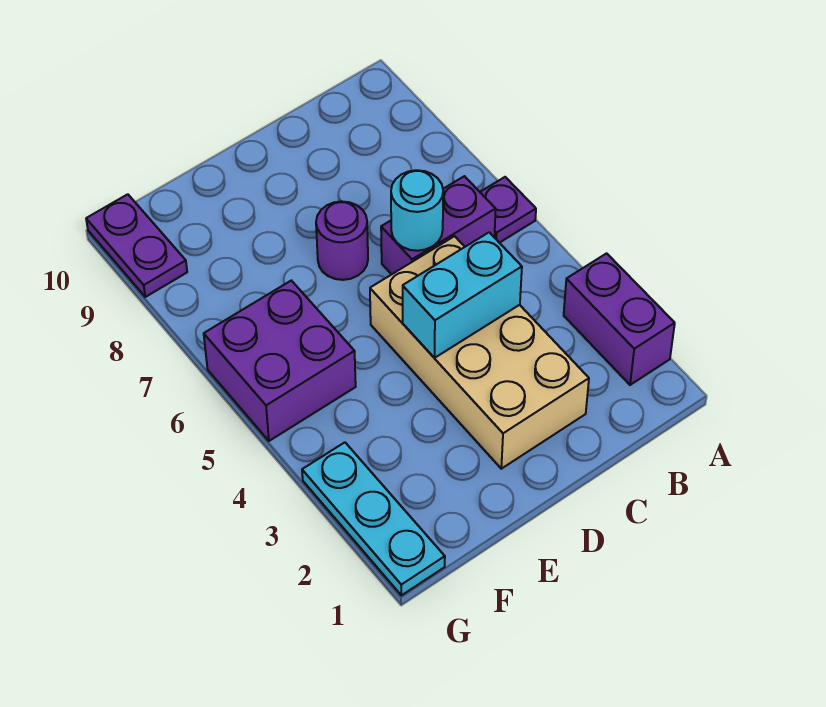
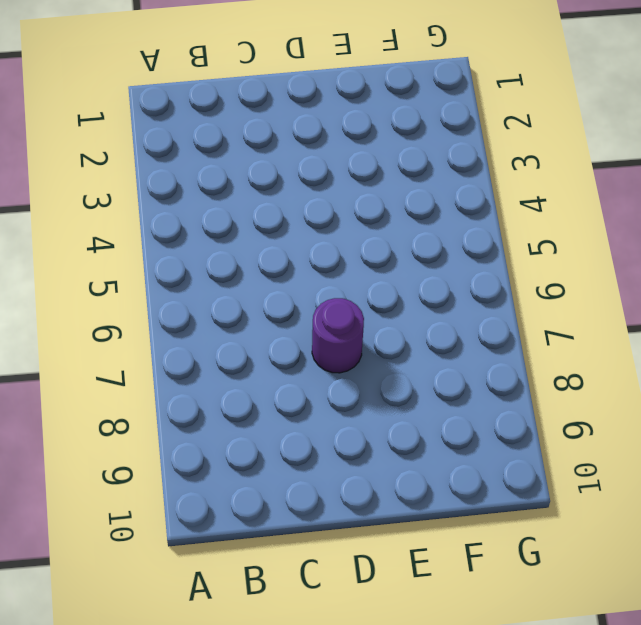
none -> purple brick A2:A3 level 1
none -> purple plate A6 level 1

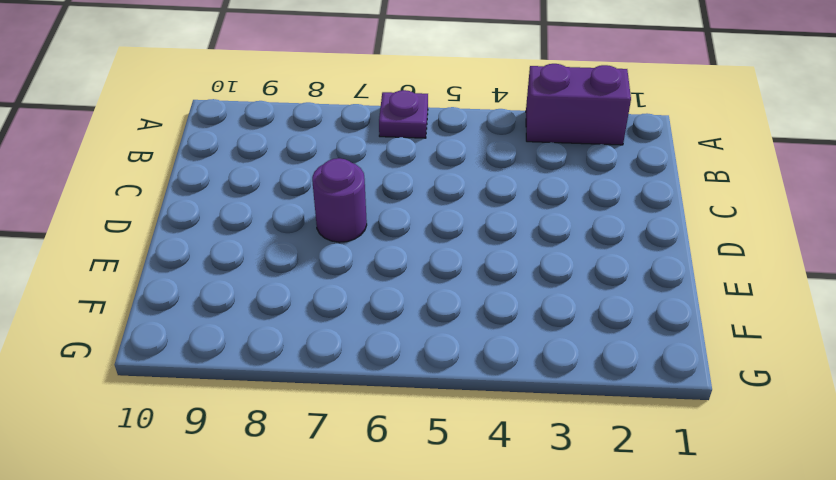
none -> purple brick B6:C6 level 1
none -> tan brick C2:D5 level 1

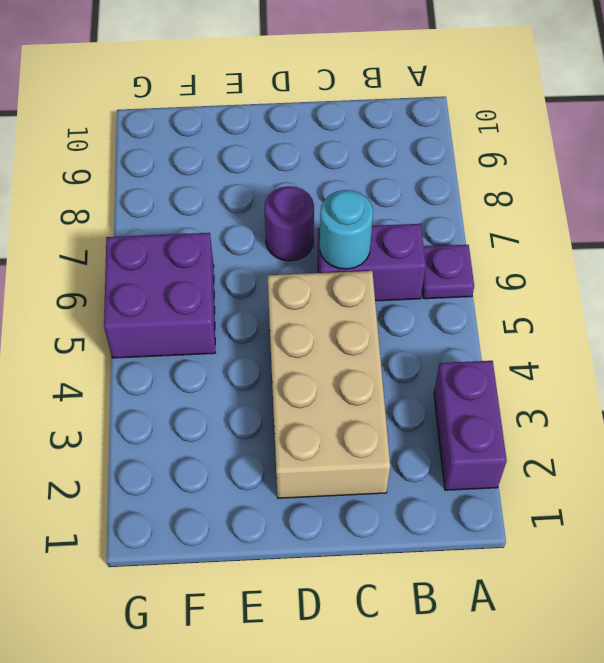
none -> cyan plate G1:G3 level 1
none -> purple plate G9:G10 level 1

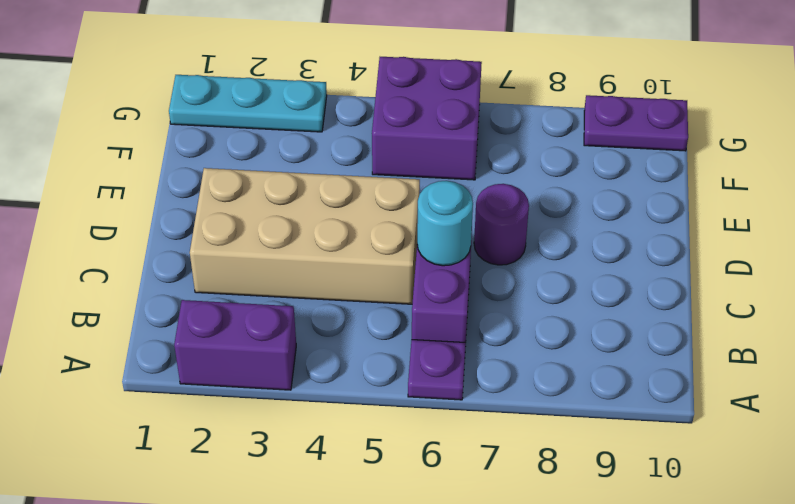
none -> cyan brick C4:D4 level 2

